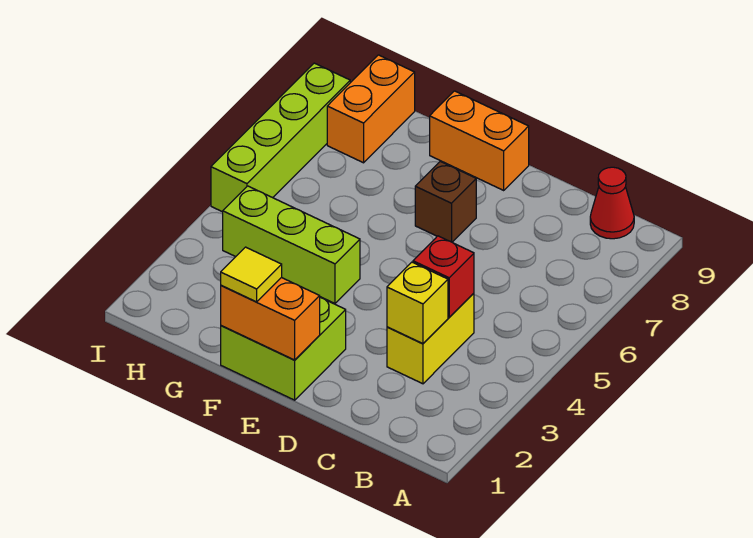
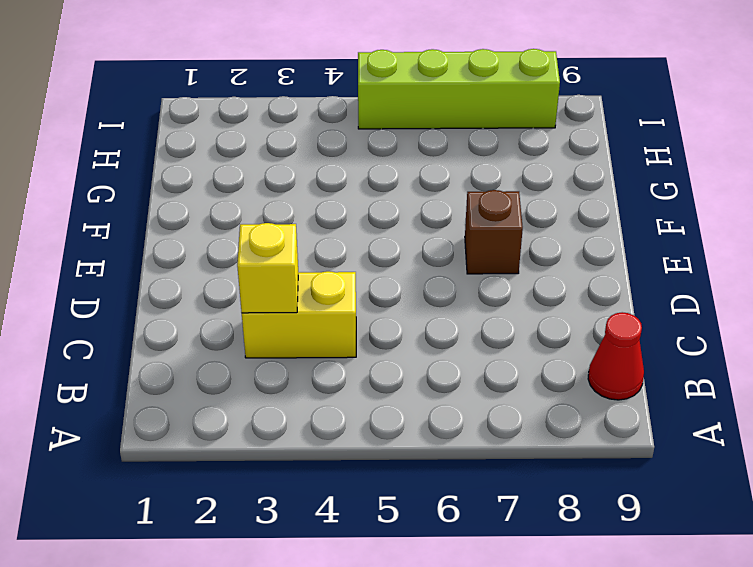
none -> lime brick E1:F2 level 1
none -> orange brick E9:F9 level 1
none -> lime brick F4:H4 level 1

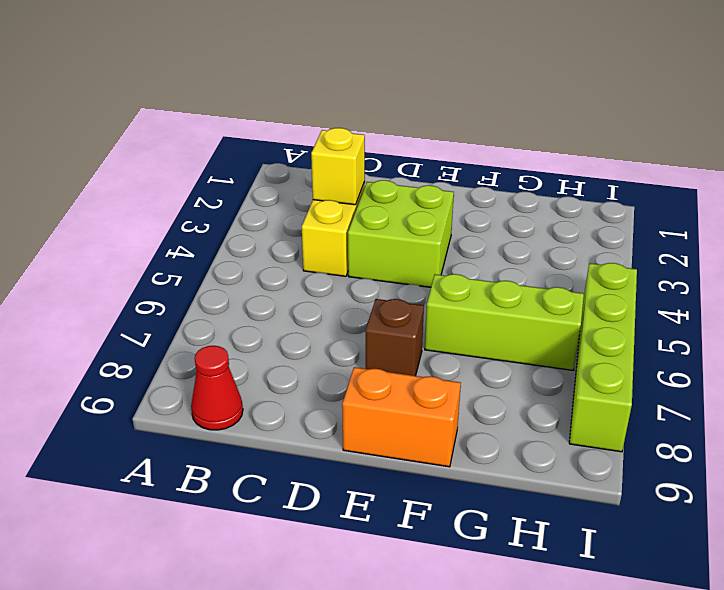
lime brick D3:E4 level 1 -> lime brick E1:F2 level 1
lime brick F6:H6 level 1 -> lime brick F4:H4 level 1
none -> orange brick H8:H9 level 1
none -> red brick C4 level 2
none -> orange brick E1:F1 level 2

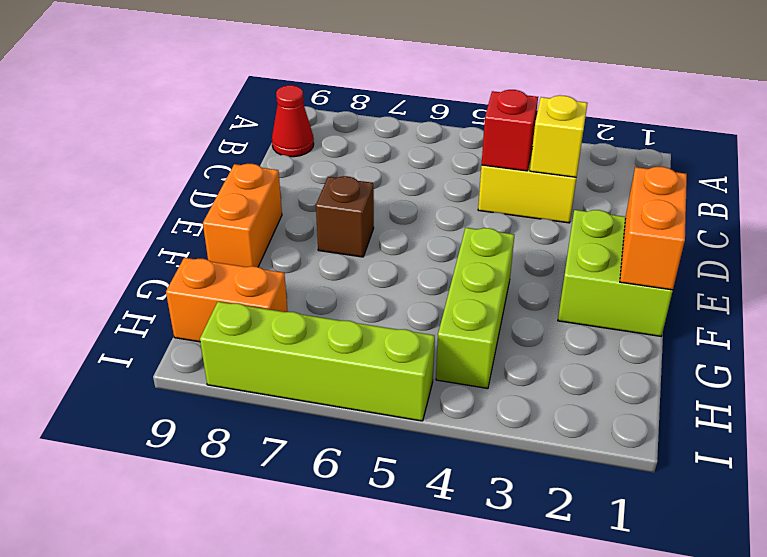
none -> yellow tile F1 level 3

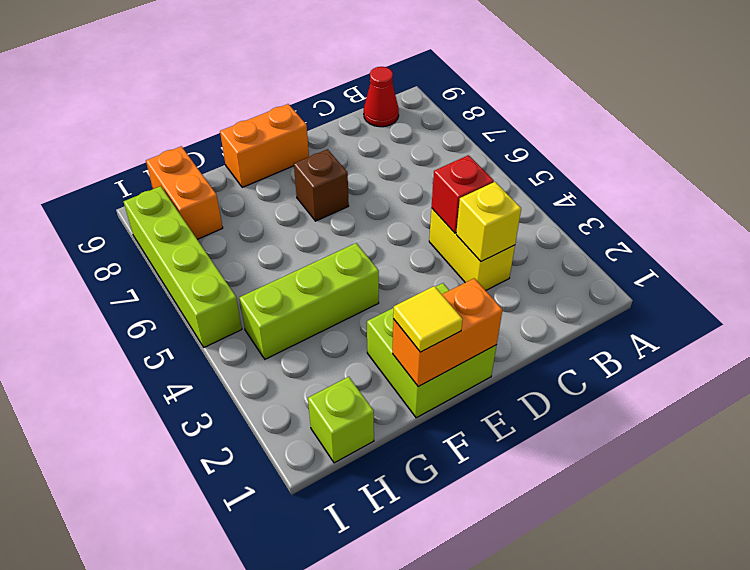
lime brick H1 level 1 -> none

